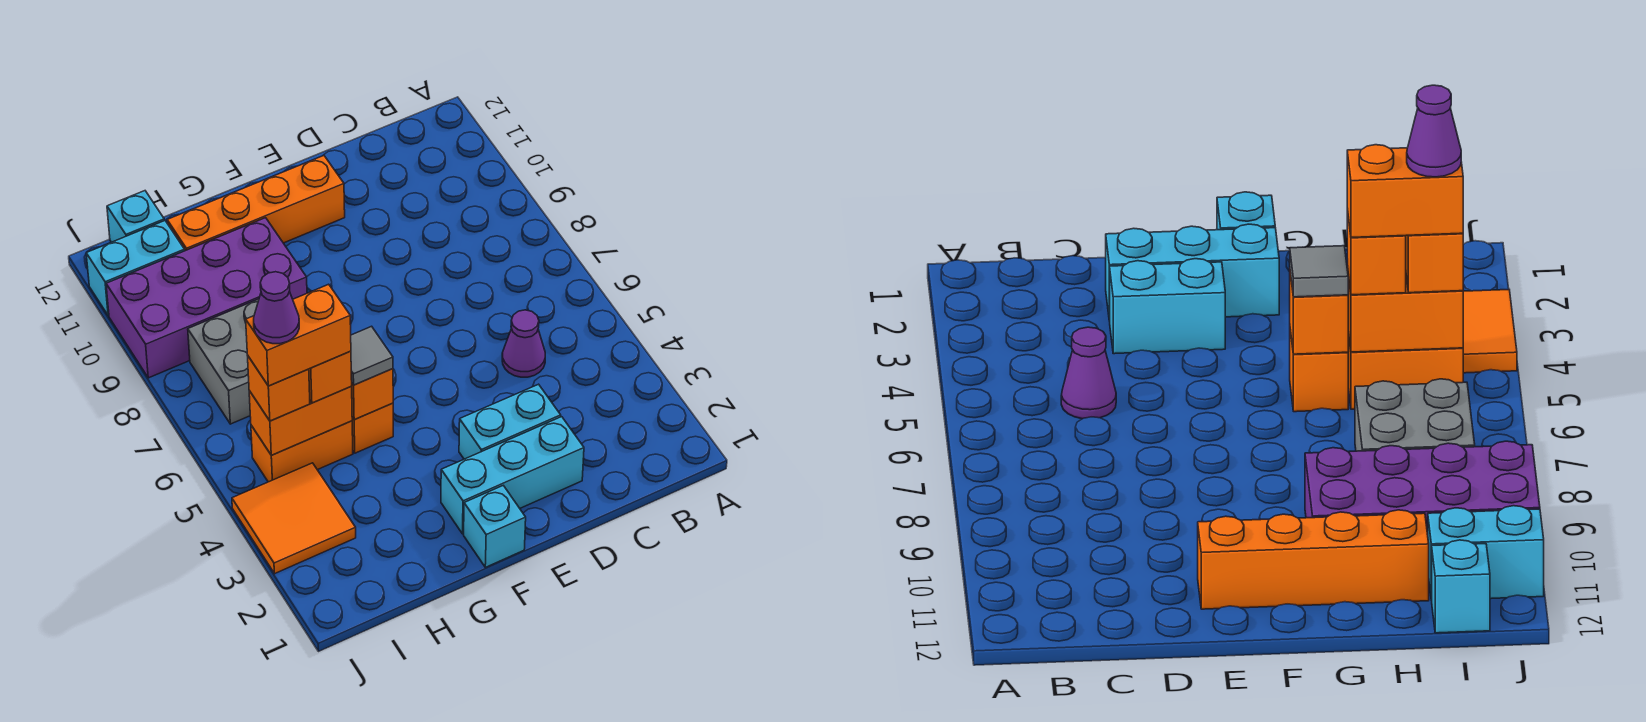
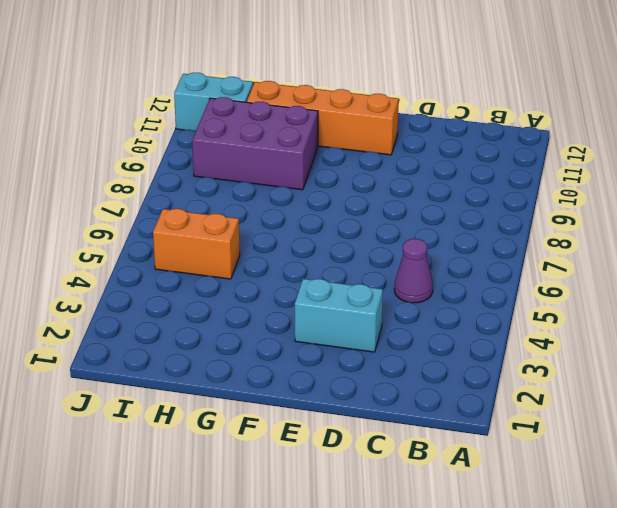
purple brick G9:I10 level 1 -> purple brick G9:J10 level 1
none -> cyan brick D2:F2 level 1
none -> cyan brick F1 level 1
none -> orange brick G5 level 1

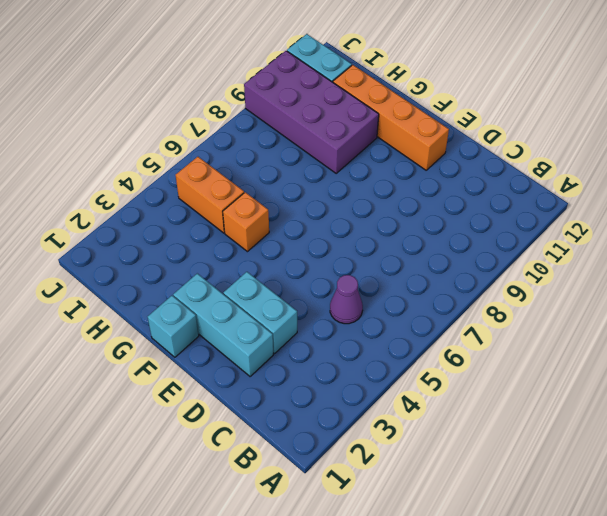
none -> grey brick H7:I8 level 1
none -> orange tile I3:J4 level 1
none -> cyan brick I12 level 1

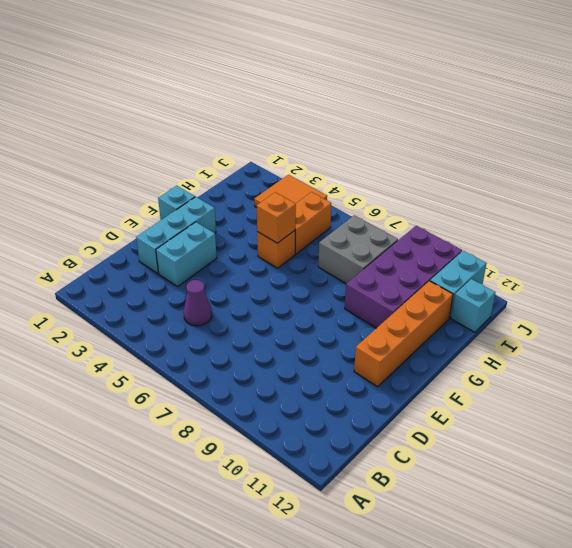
none -> orange brick H5:I5 level 2
none -> grey tile G5 level 3
none -> orange brick H5 level 3

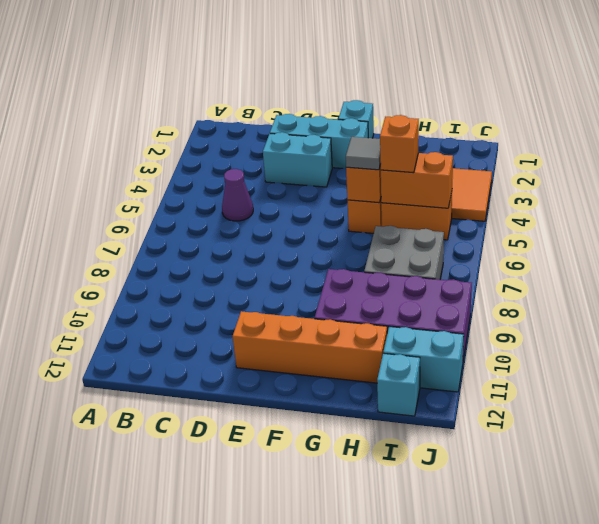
none -> orange brick I5 level 3
none -> orange brick H5:I5 level 4
none -> purple cone I5 level 5

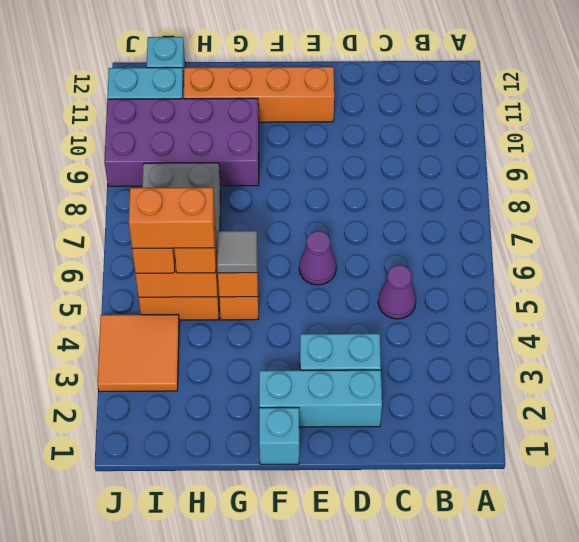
purple cone E6 level 1 -> purple cone I5 level 5

